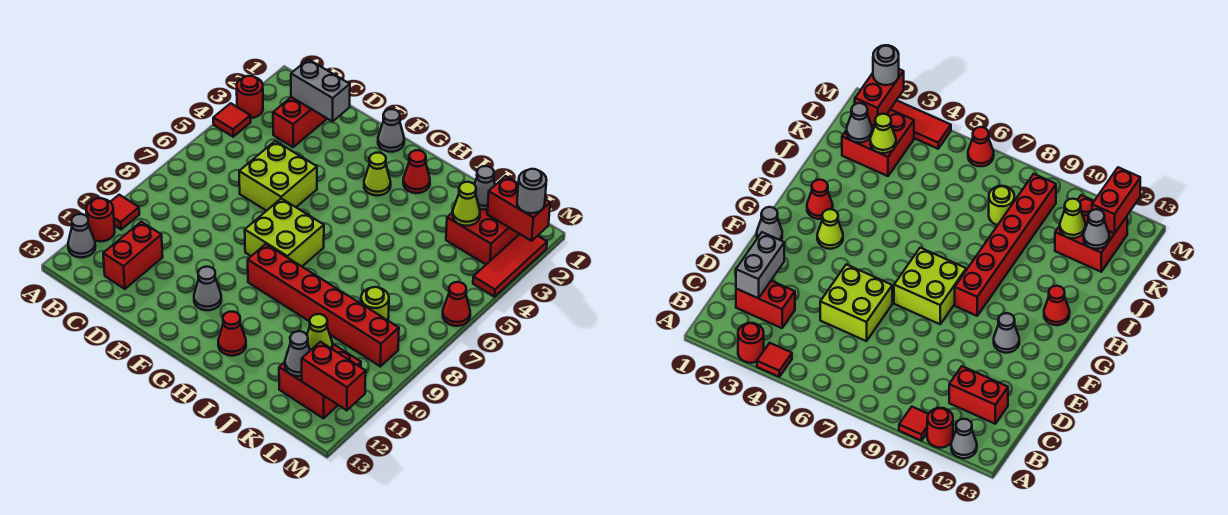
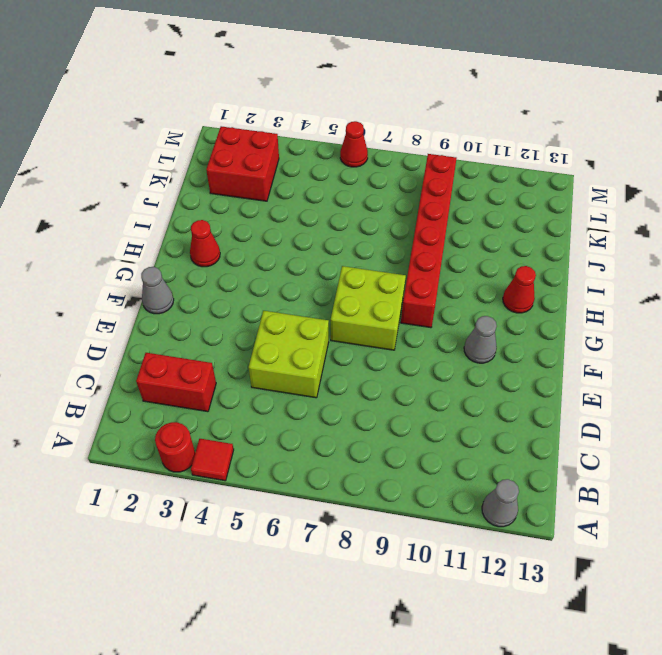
none -> red tile A10 level 1
none -> red round brick A11 level 1
none -> red brick C11:C12 level 1

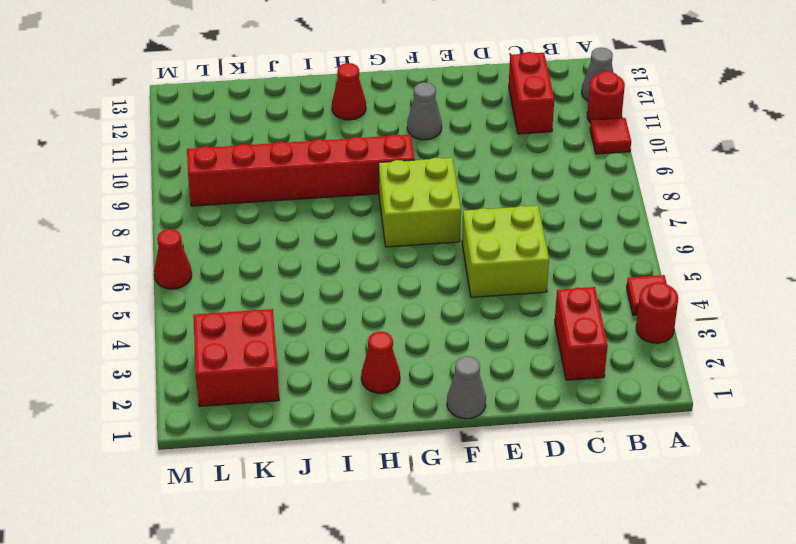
none -> lime cone G3 level 1
none -> lime round brick K8 level 1
none -> red brick K11:L12 level 1

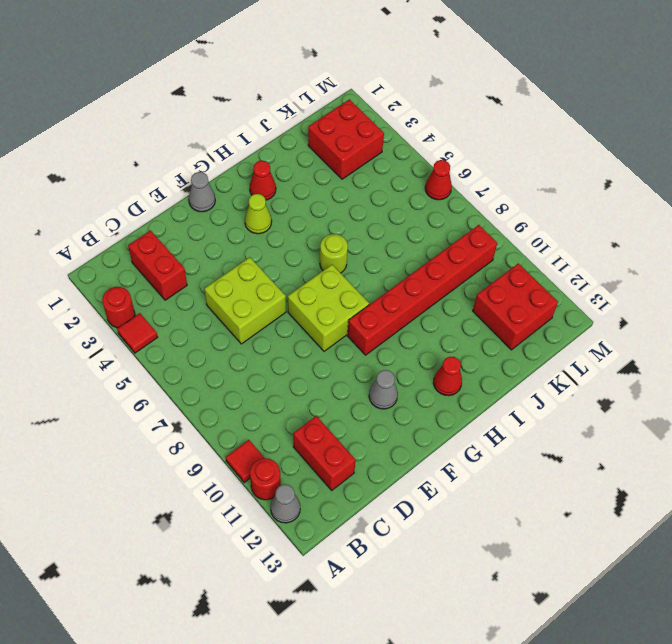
lime round brick H6 level 1 -> lime round brick K8 level 1
none -> red tile M2:M4 level 1
none -> grey brick C2:D2 level 2
none -> grey cone K2 level 2

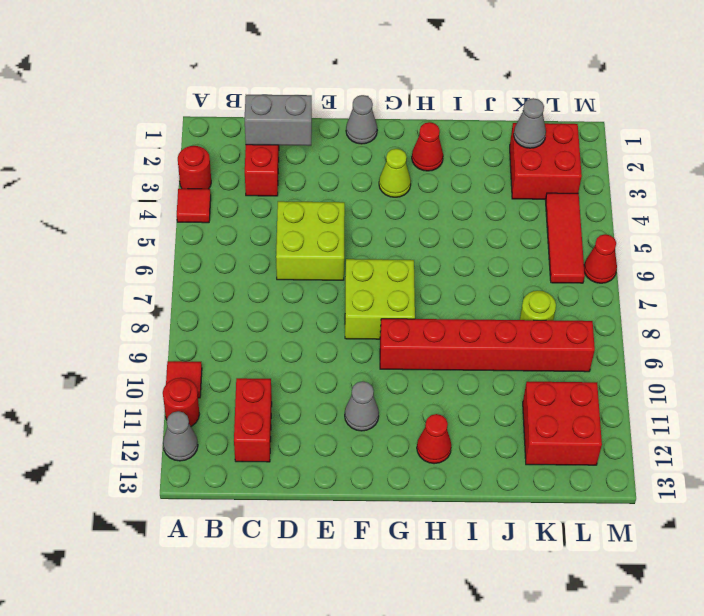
red tile L4:L6 level 1 -> red tile M2:M4 level 1
none -> lime cone K3 level 2
none -> lime cone K11 level 2
none -> grey cone K12 level 2

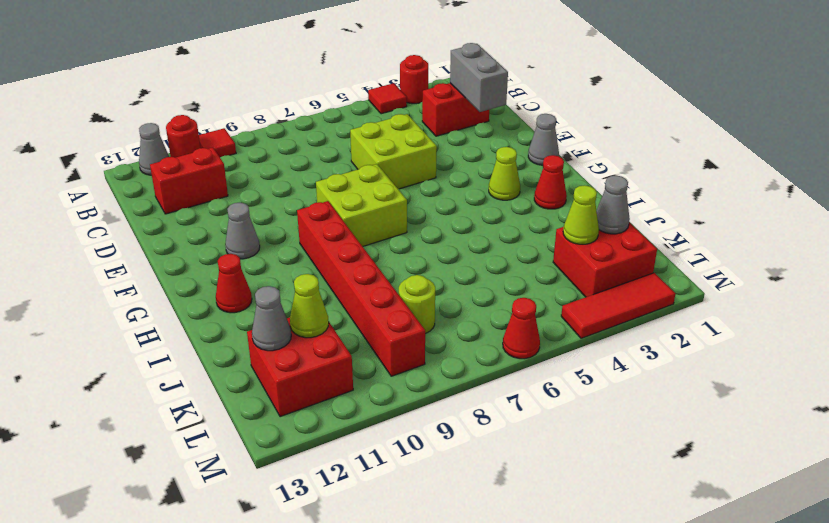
none -> red brick L2:M2 level 2
none -> red brick L12:M12 level 2
none -> grey round brick M2 level 3

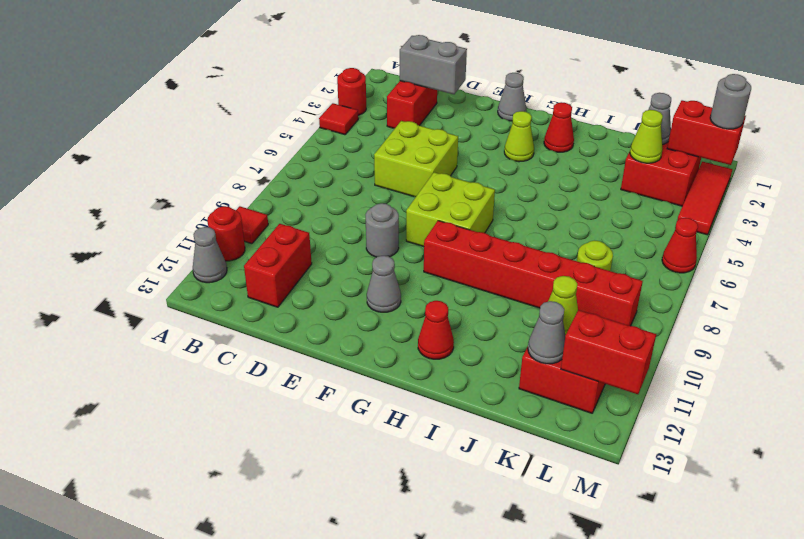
grey round brick E9 level 1 -> none

